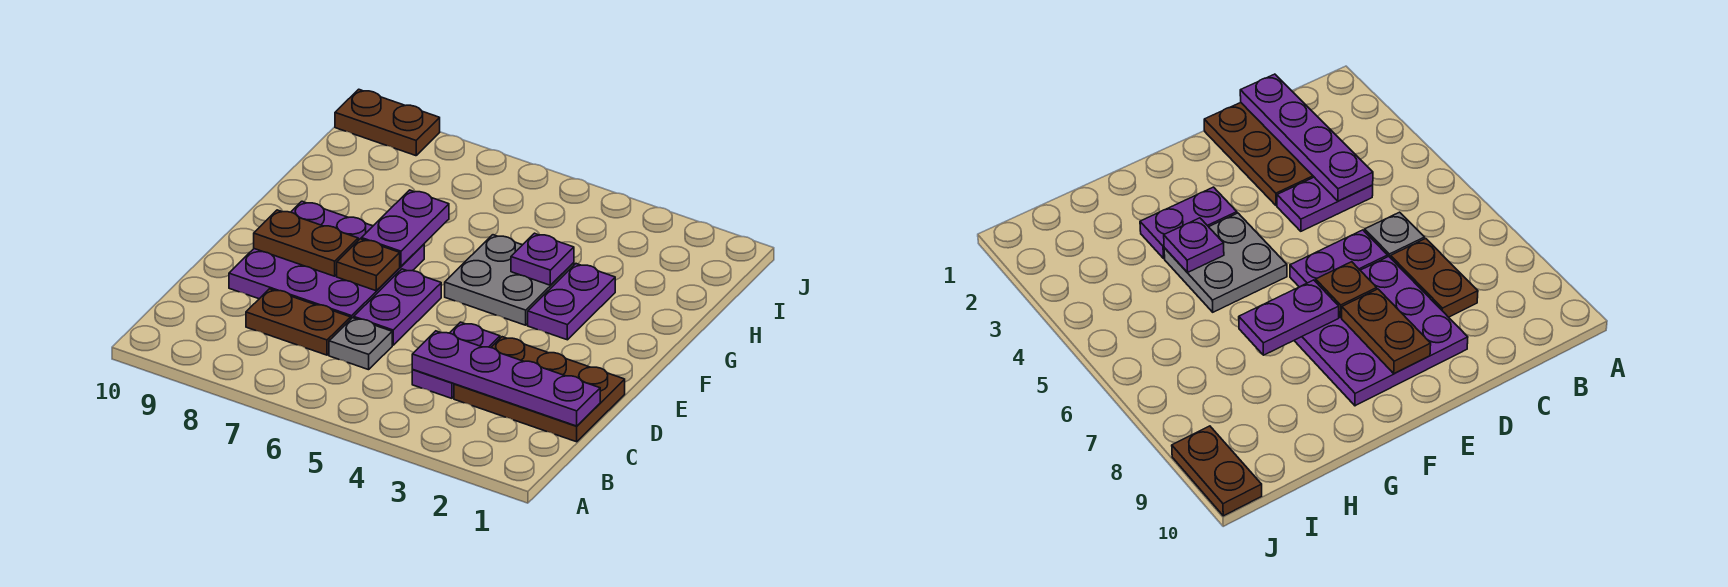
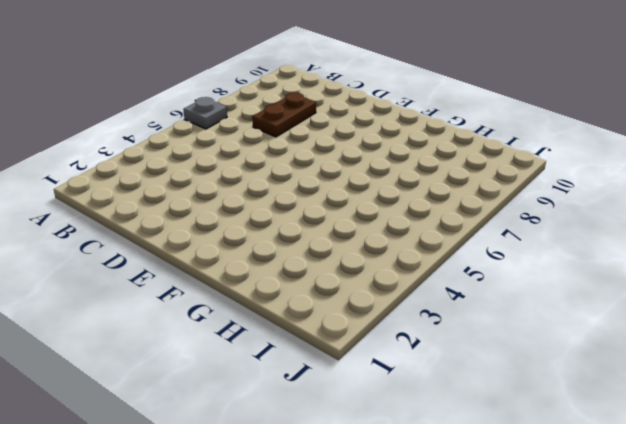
grey plate A6 level 1 -> grey plate C6 level 1
none -> brown plate C1:D3 level 1
none -> purple plate C4:D4 level 1
none -> purple plate D6:E6 level 1

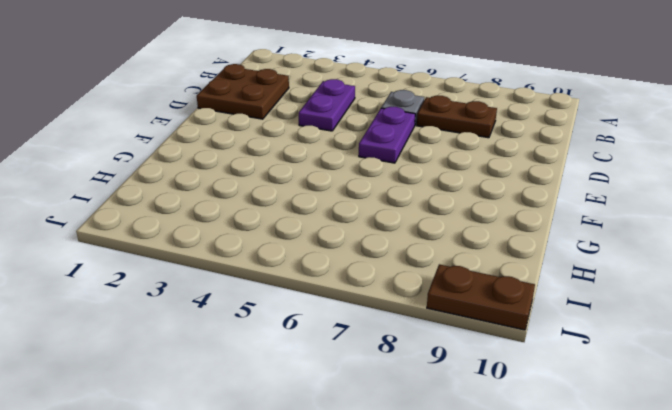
brown plate C1:D2 level 1 -> brown plate C1:D3 level 1
none -> purple plate D7:F9 level 1
none -> purple plate F3:G3 level 1
none -> grey plate F4:G5 level 1

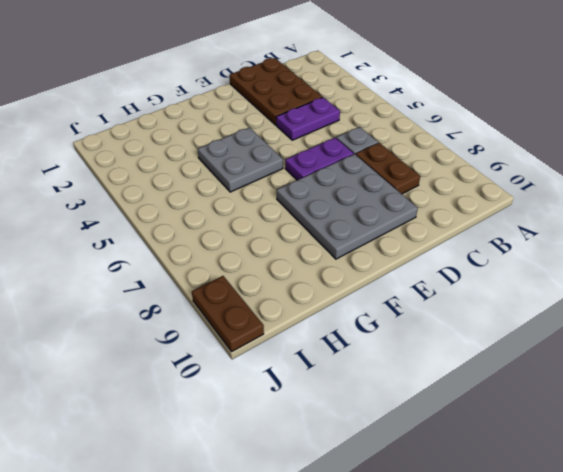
grey plate D7:F9 level 1 -> purple plate D7:F9 level 1
none -> purple plate F3:G3 level 1
none -> purple plate C1:C4 level 2
none -> brown plate E7 level 2

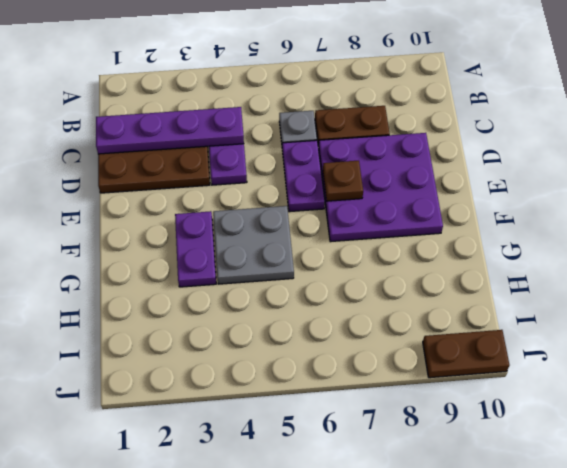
none -> brown plate E8:E9 level 2
none -> purple plate F7:G7 level 2
none -> purple plate G4 level 2

